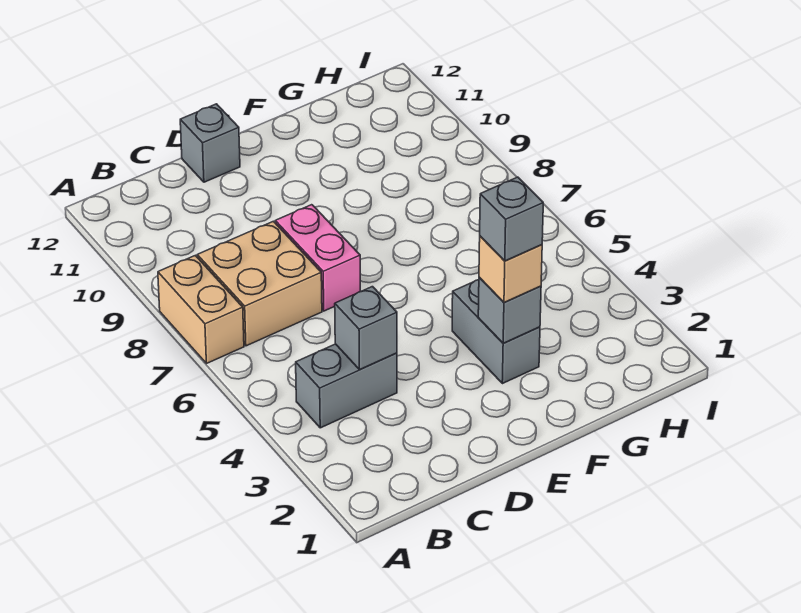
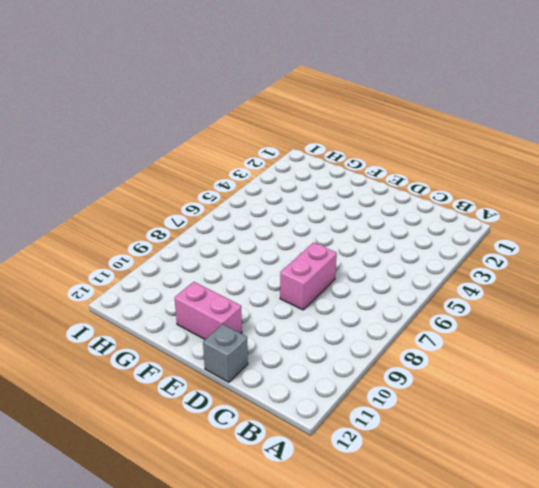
pink brick E11:F11 level 1 -> none
none -> tan brick A7:A8 level 1
none -> grey brick B4:C4 level 1

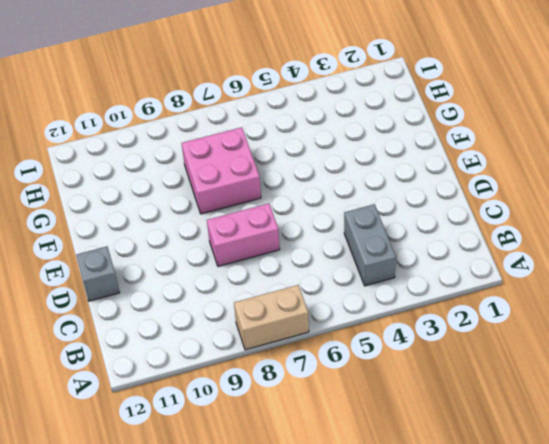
pink brick F7:G8 level 1 -> none
none -> tan brick B7:C8 level 1
none -> grey brick F3:F4 level 1

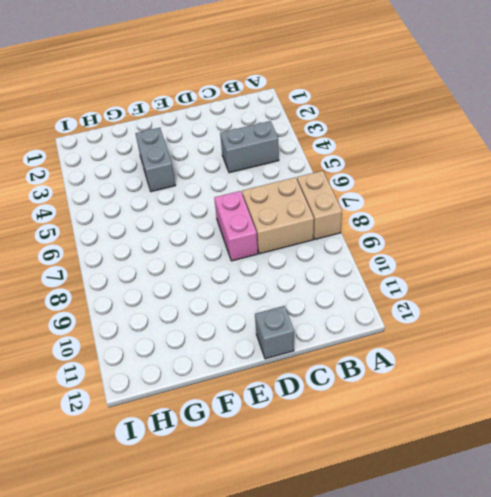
none -> grey brick C4 level 2
none -> grey brick F3 level 2

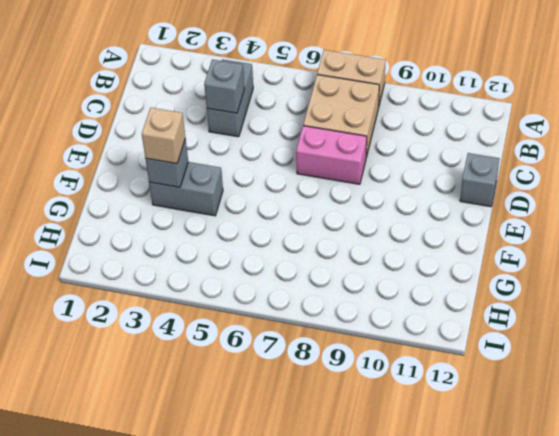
none -> grey brick F3 level 4

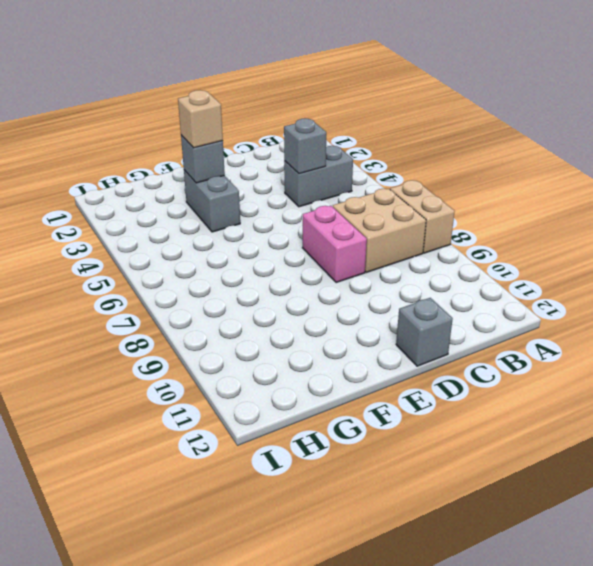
none -> grey brick F3 level 4

